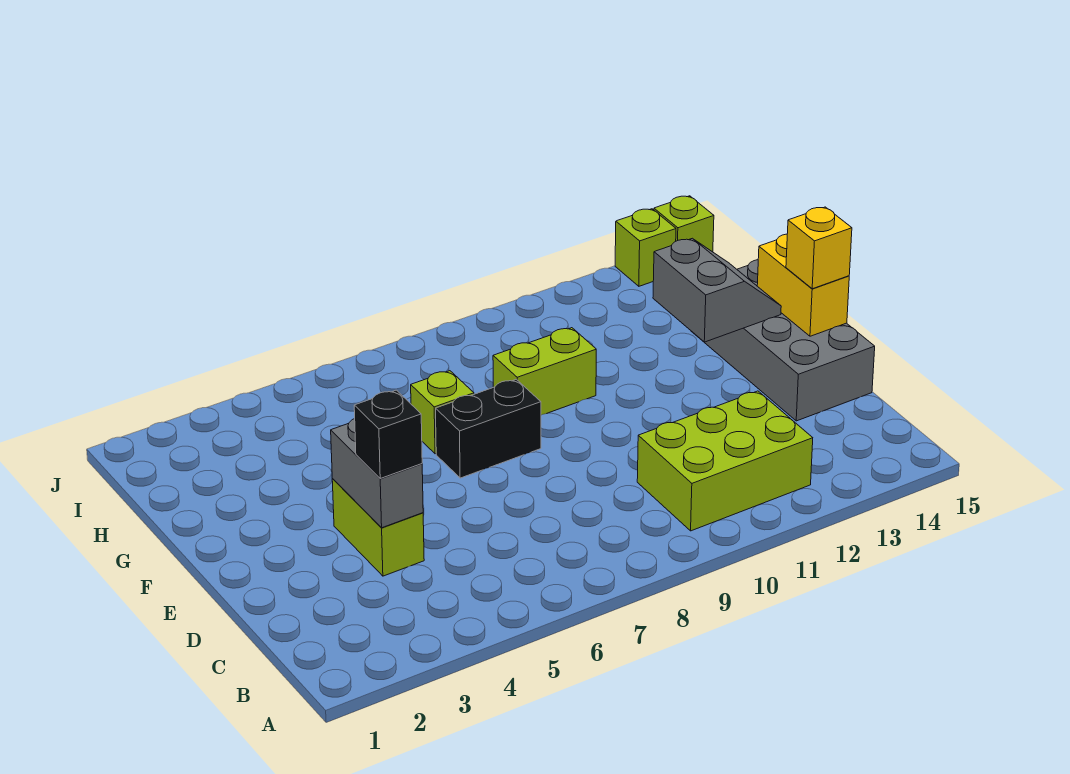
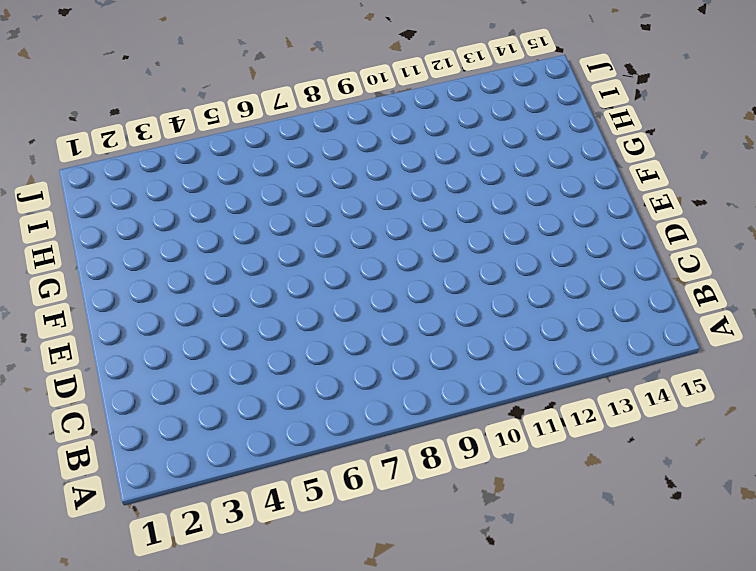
none -> lime brick B10:C12 level 1
none -> lime brick D4:E4 level 1
none -> grey brick D14:G15 level 1

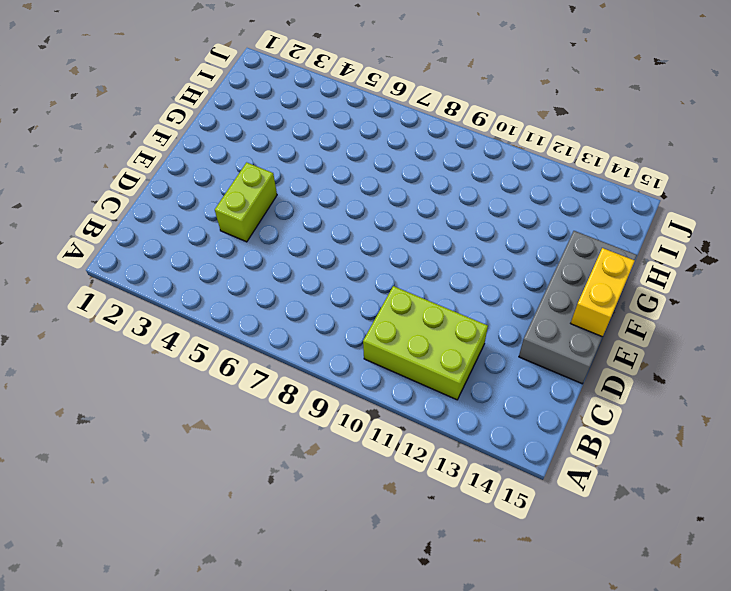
none -> black brick F7:F8 level 1
none -> lime brick G7 level 1
none -> lime brick G9:G10 level 1

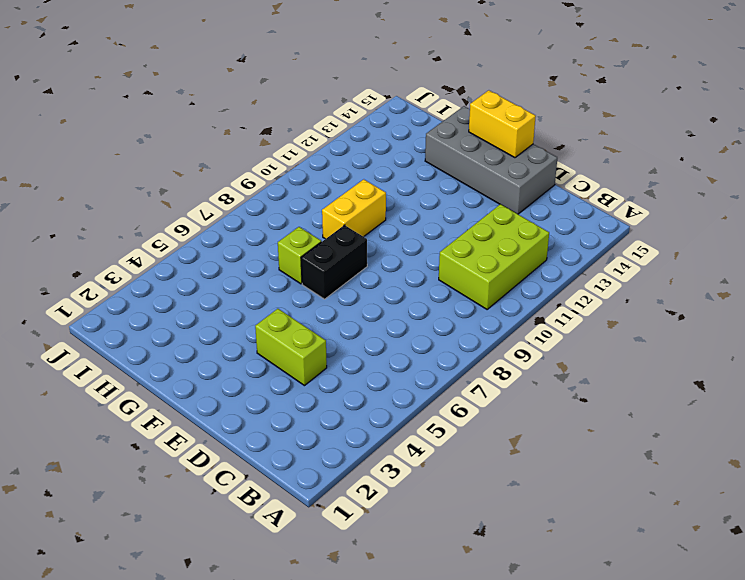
yellow brick G9:G10 level 1 -> lime brick G9:G10 level 1
none -> lime brick J14 level 1
none -> lime brick J15 level 1
none -> grey brick D4:E4 level 2

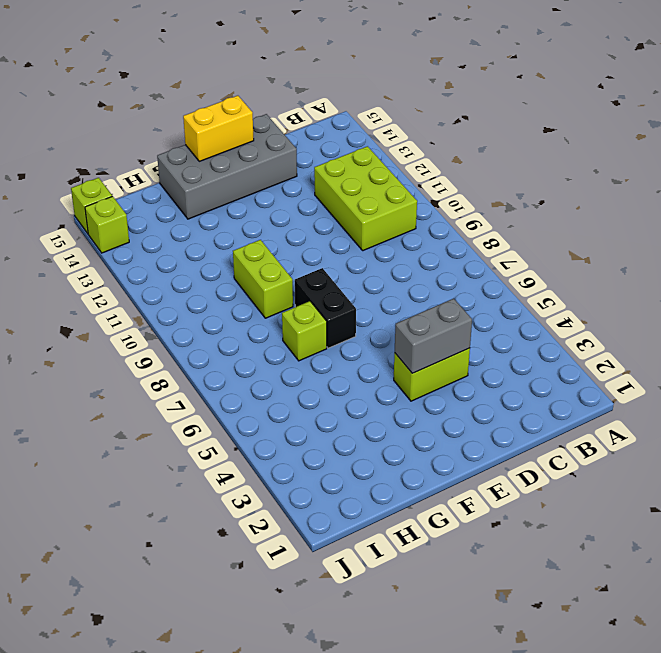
none -> grey slope F13:G14 level 2 top 13
none -> black brick D4 level 3
none -> yellow brick E15 level 3

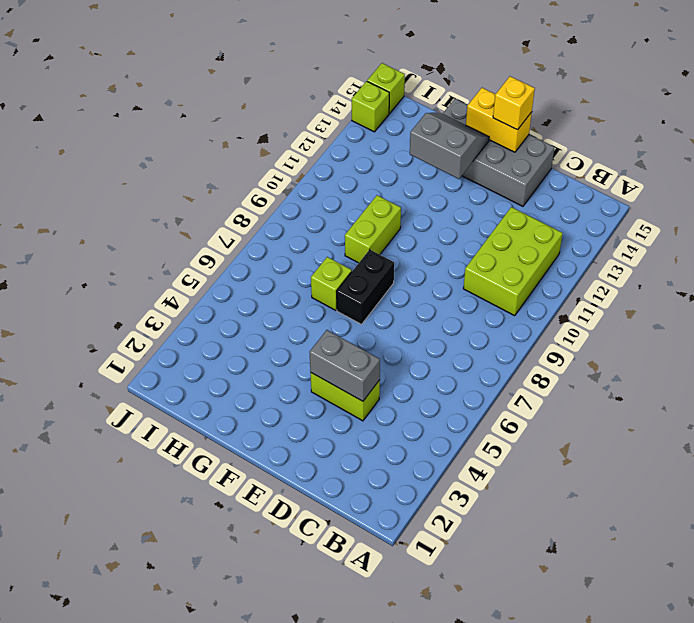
none -> black brick D4 level 3

